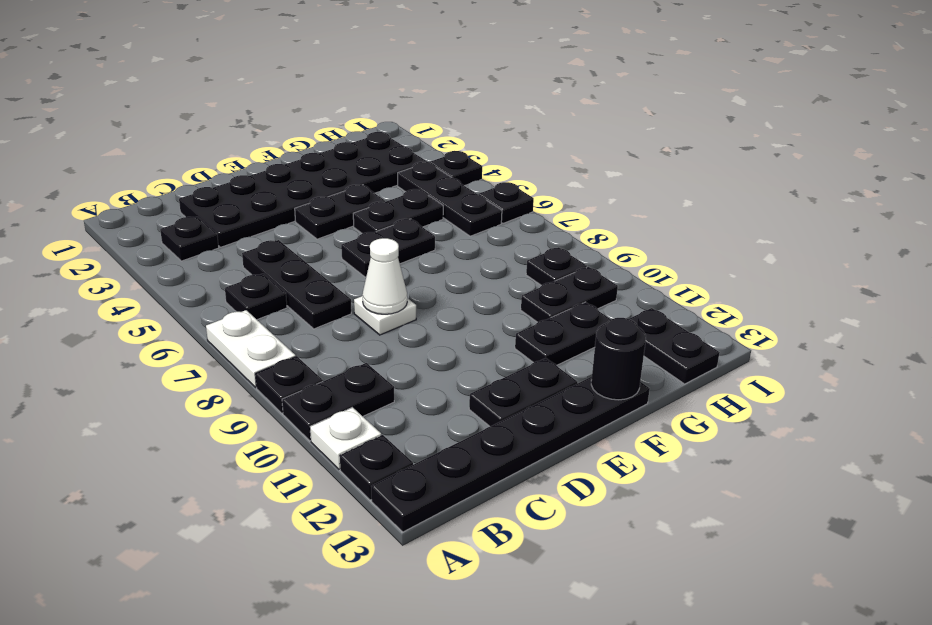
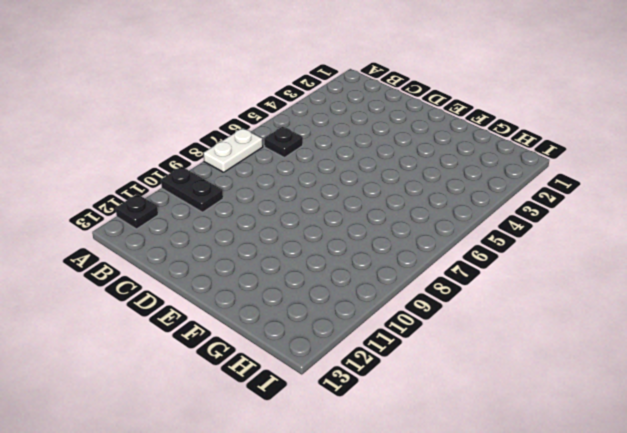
none -> black plate A9 level 1
none -> white plate A11 level 1
none -> black plate A13:F13 level 1

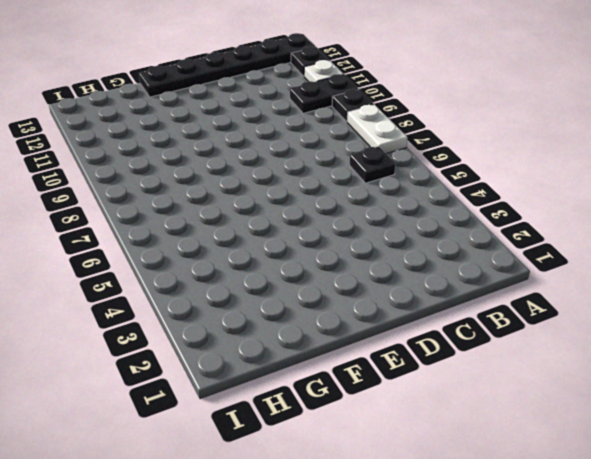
none -> black plate B3 level 1
none -> black plate C2:H3 level 1
none -> black plate C5:C7 level 1

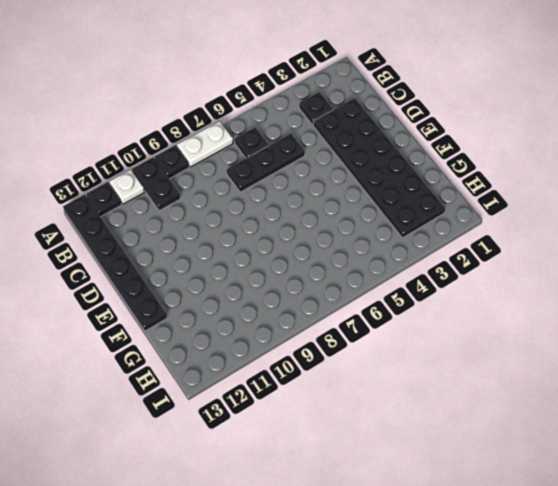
none -> white plate D8 level 1
none -> black plate D12:E12 level 1
none -> black plate E4:F4 level 1

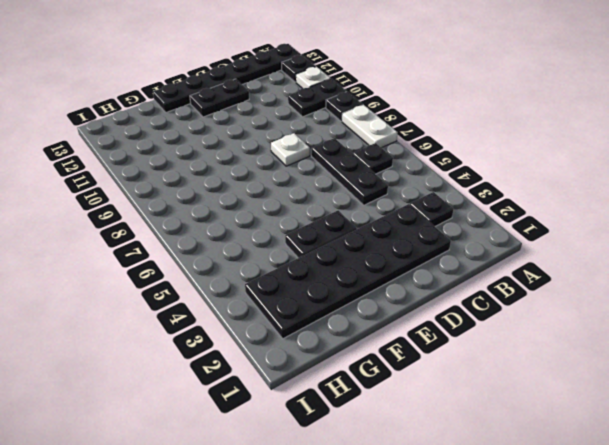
none -> black plate E6:F6 level 1
none -> black plate F5:G5 level 1
none -> black plate F11:G11 level 1

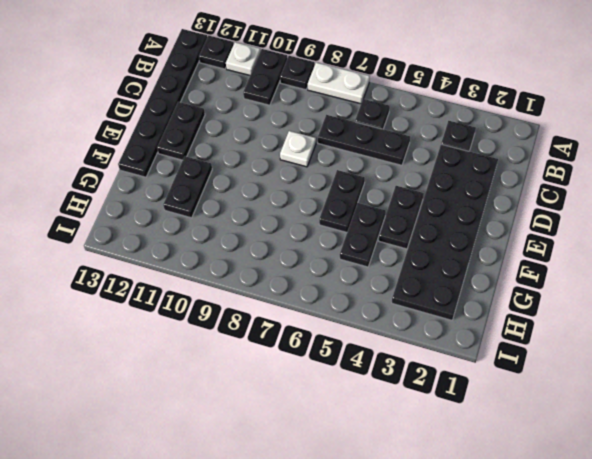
none -> black plate G10:H10 level 1
none -> black plate H4:H6 level 1
none -> black plate H9 level 1

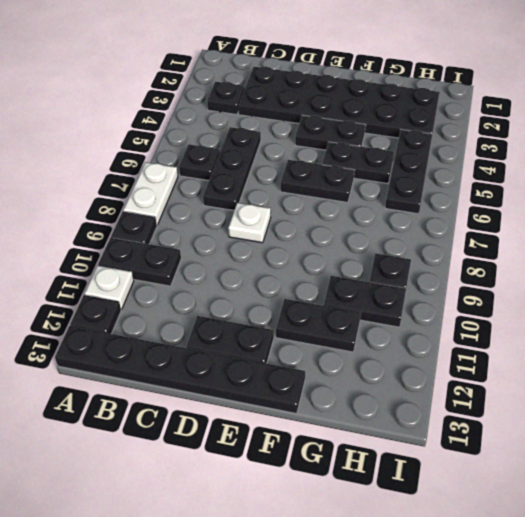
none -> black plate H12:H13 level 1
none -> black plate I4 level 1
none -> black plate I6 level 1

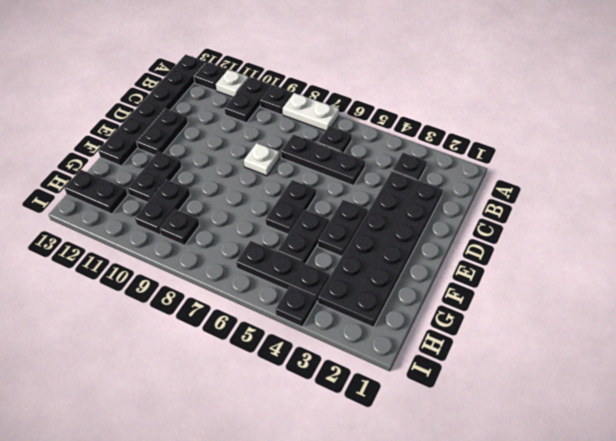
none -> black plate I6 level 1
none -> white cone D8 level 2
none -> black round brick F13 level 2

